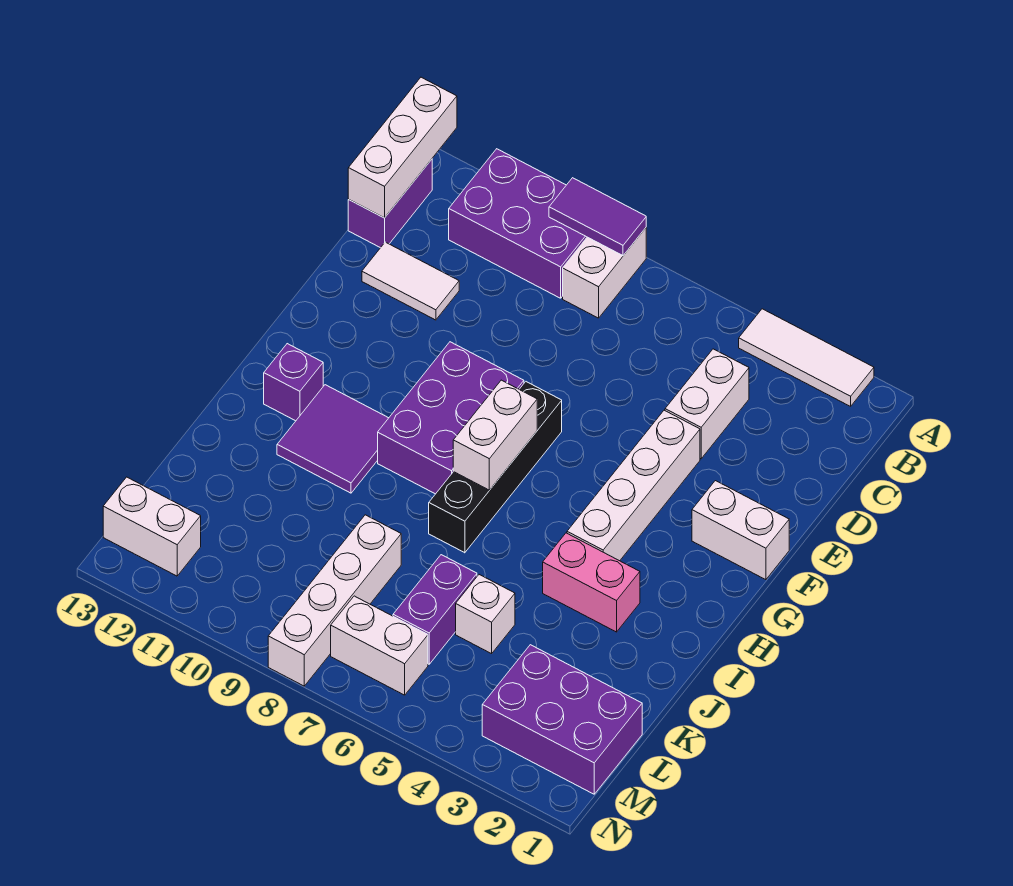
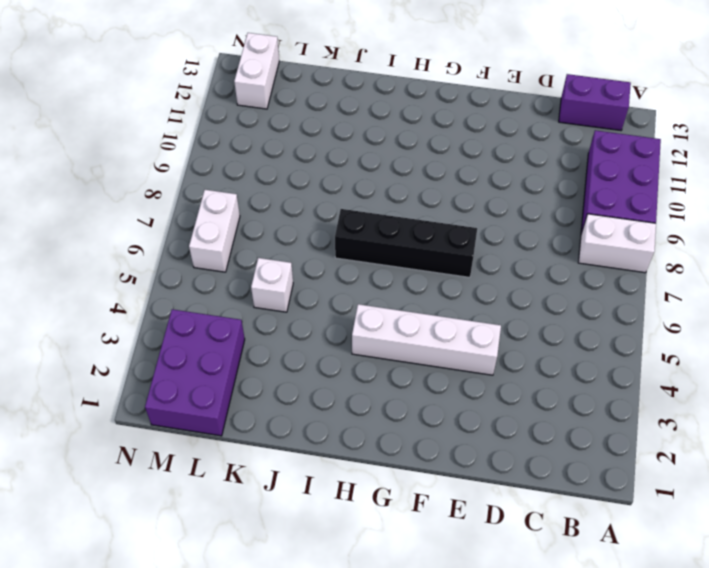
none -> white tile A2:A4 level 1
none -> white brick C4:D4 level 1
none -> white tile D11:D12 level 1

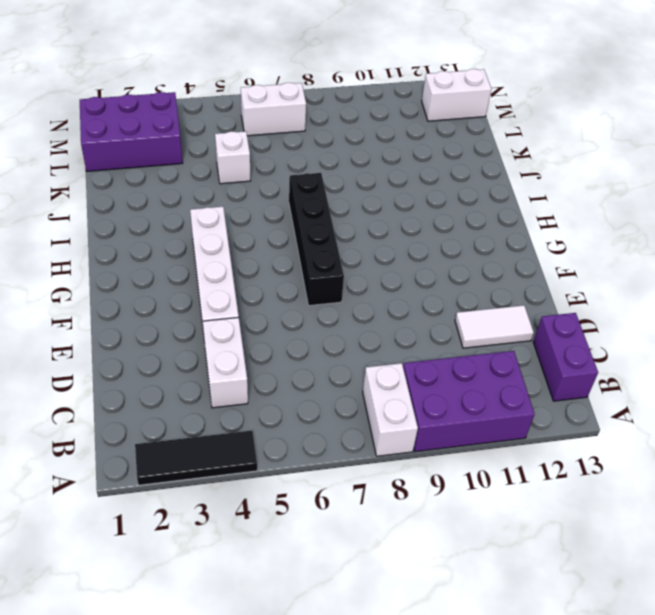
black tile A2:A4 level 1 -> white tile A2:A4 level 1
none -> white brick F1:F2 level 1
none -> purple brick F8:H9 level 1
none -> purple tile H10:I11 level 1

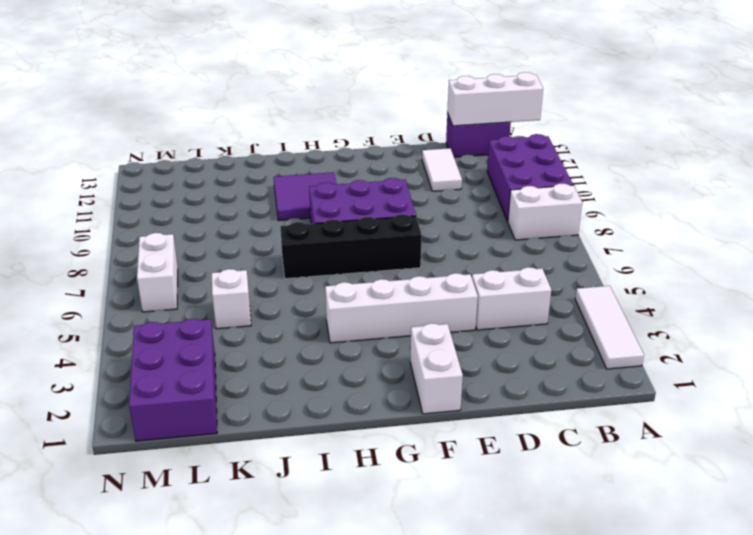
none -> purple brick H12 level 1
none -> pink brick I3:I4 level 1
none -> purple brick K6:L6 level 1

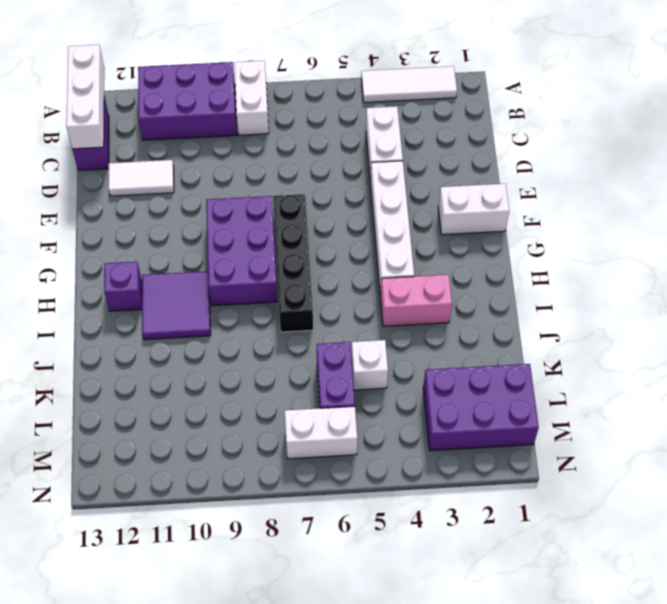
none -> white brick K8:N8 level 1
none -> white brick M12:M13 level 1
none -> purple tile A8:A9 level 2

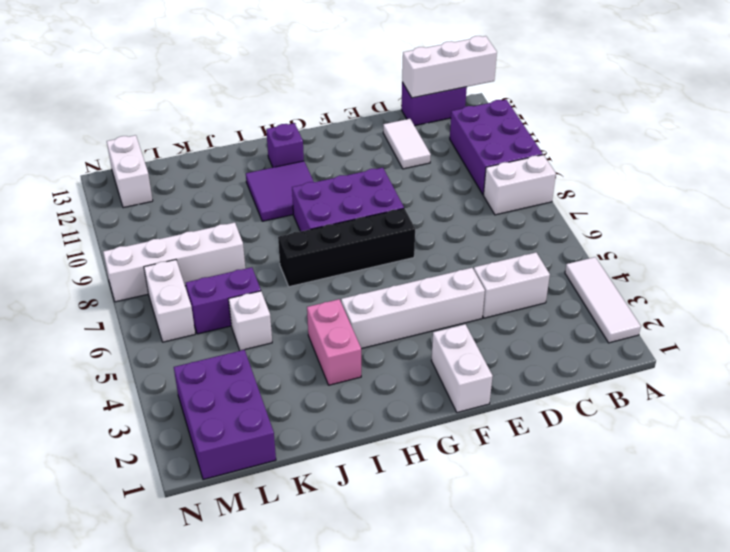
none -> purple tile A8:A9 level 2
none -> white brick G7:H7 level 2

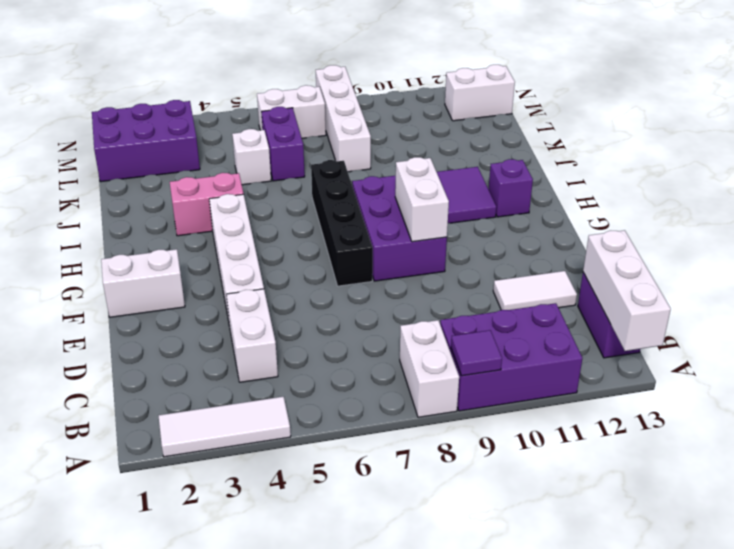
purple tile A9 level 2 -> purple tile A8:A9 level 2
white brick F9:G9 level 2 -> white brick G7:H7 level 2

